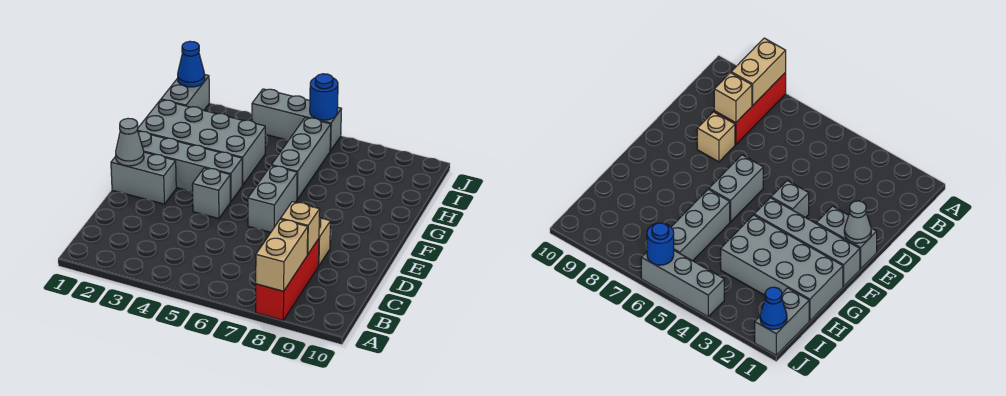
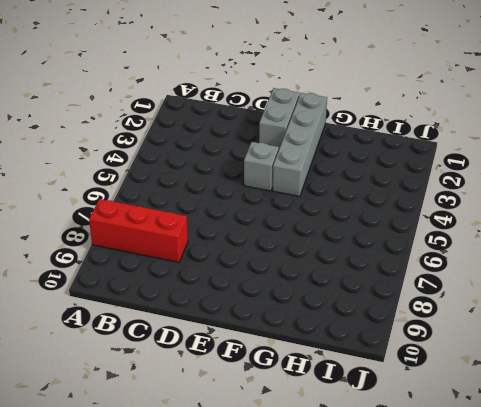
none -> tan brick D8 level 1
none -> grey brick E6:F6 level 1
none -> grey brick G1:H4 level 1

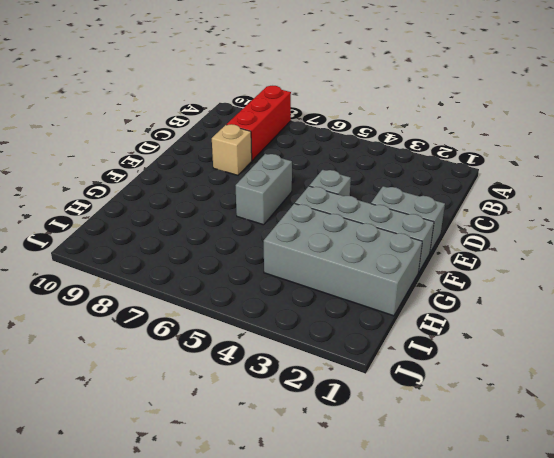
none -> grey brick G6:I6 level 1
none -> grey brick I1:J1 level 1
none -> grey brick J4:J6 level 1

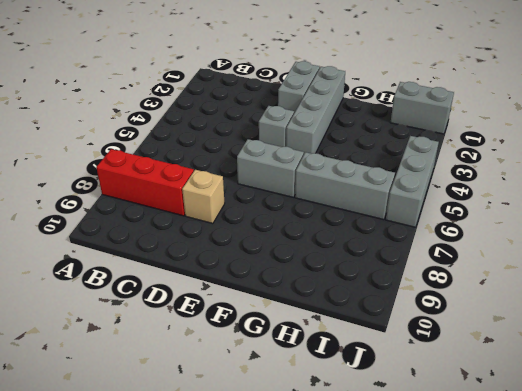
none -> grey brick G1:H4 level 1
none -> tan brick A8:B8 level 2
none -> tan brick C8 level 2

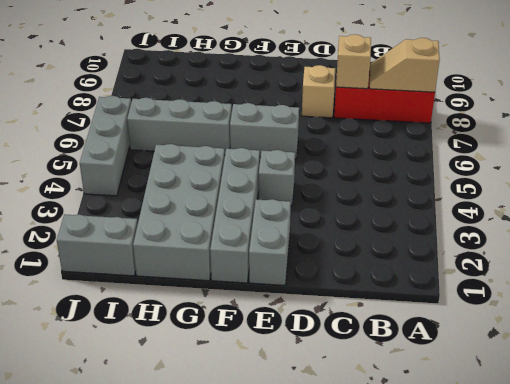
tan slope A8:B8 level 2 top A -> tan brick A8:B8 level 2
none -> grey cone E1 level 2
none -> blue cone J1 level 2
none -> blue round brick J6 level 2

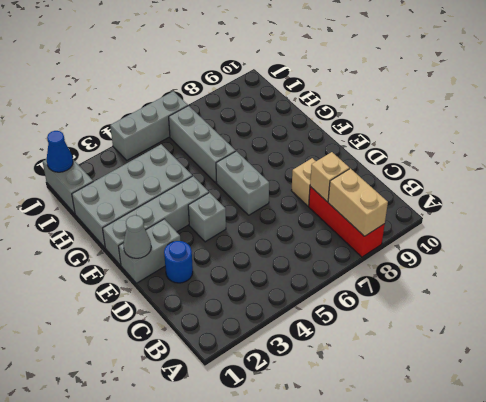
blue round brick D2 level 1 -> blue round brick J6 level 2

